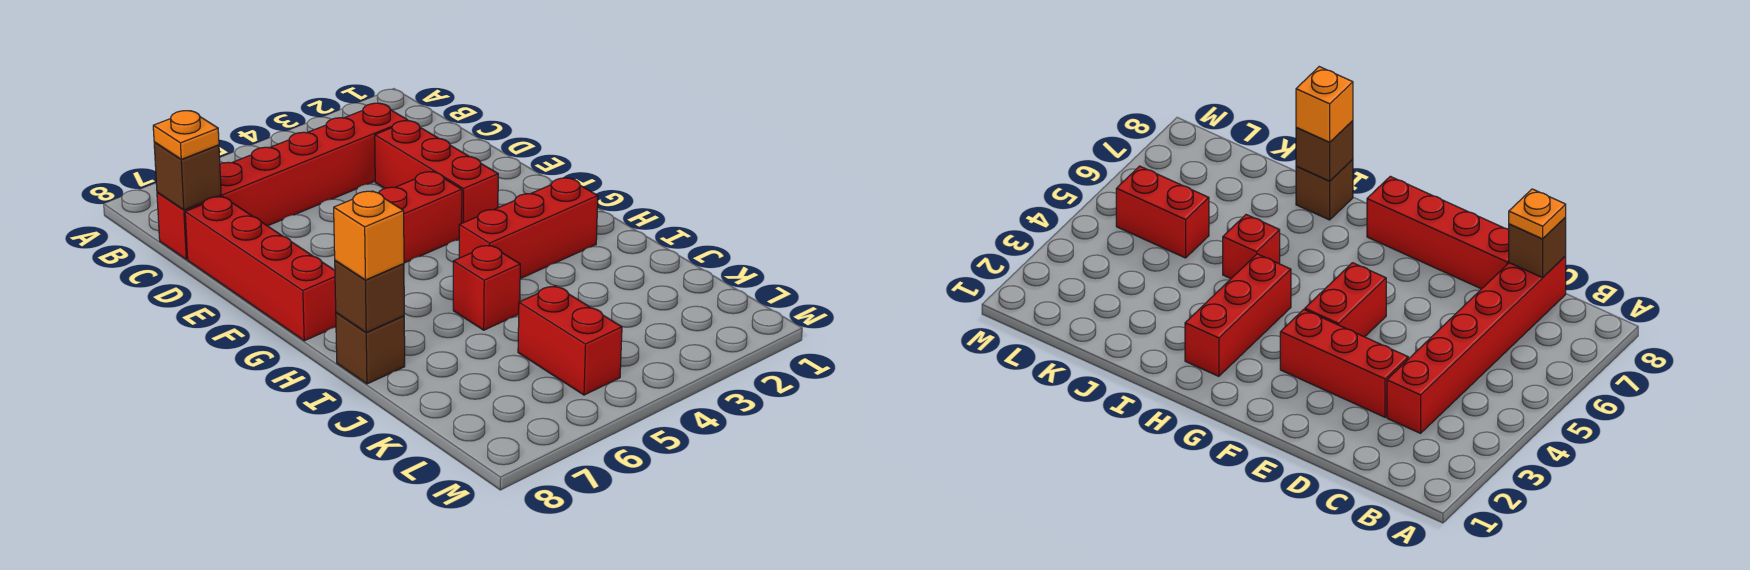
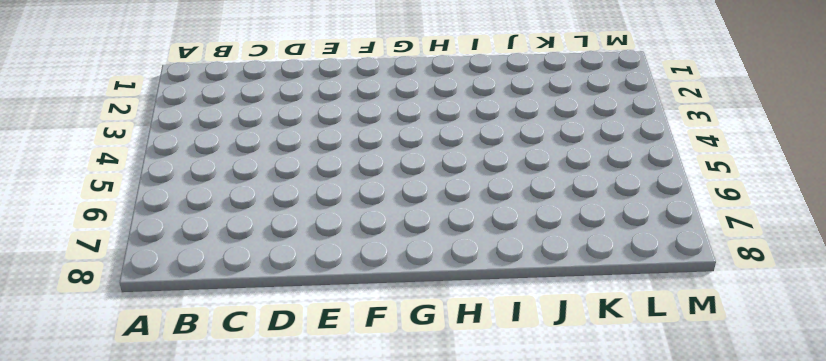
none -> red brick C3:C8 level 1
none -> red brick D3:F3 level 1
none -> red brick D8:G8 level 1

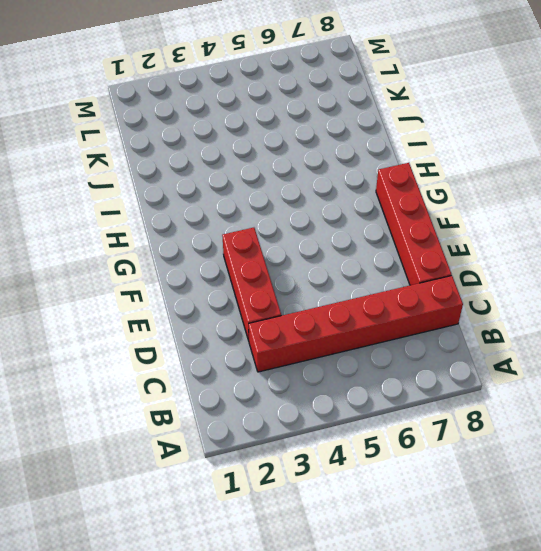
none -> red brick F4:F5 level 1
none -> red brick H2:H4 level 1
none -> red brick I5 level 1

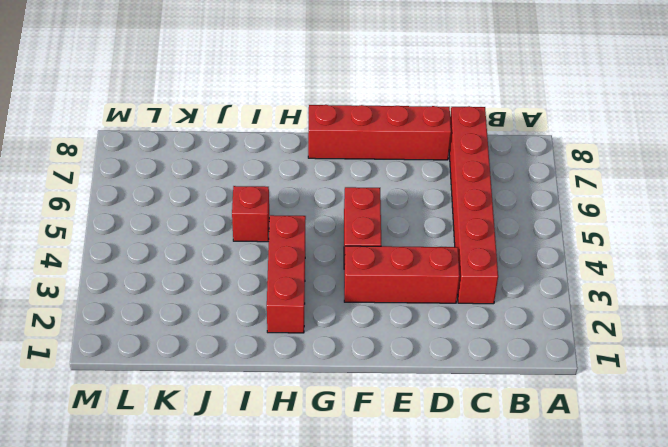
none -> brown brick I8 level 1
none -> red brick K5:L5 level 1
none -> brown brick C8 level 2

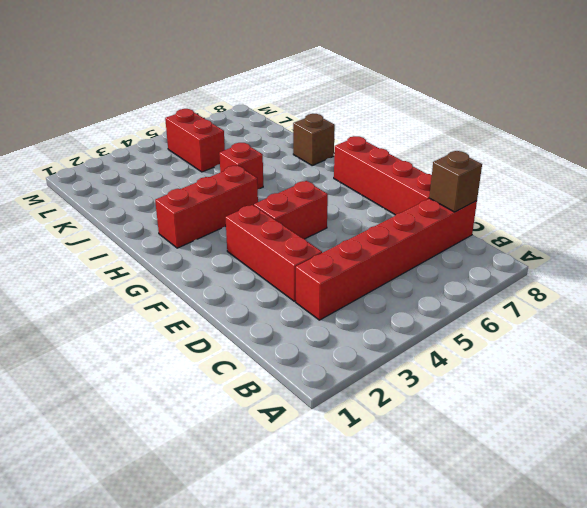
none -> brown brick I8 level 2
none -> orange plate C8 level 3
none -> orange brick I8 level 3

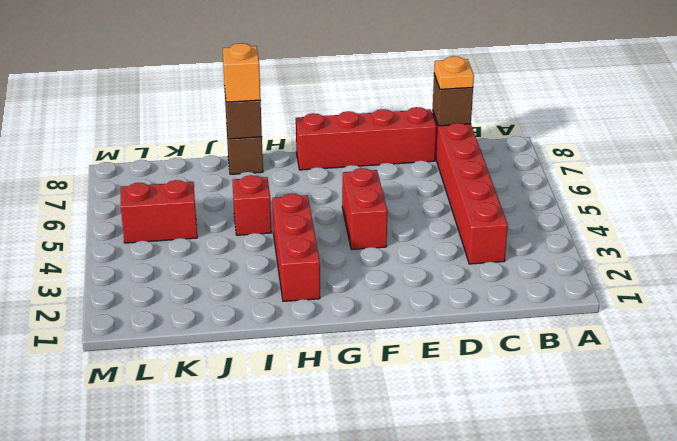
none -> red brick D3:F3 level 1

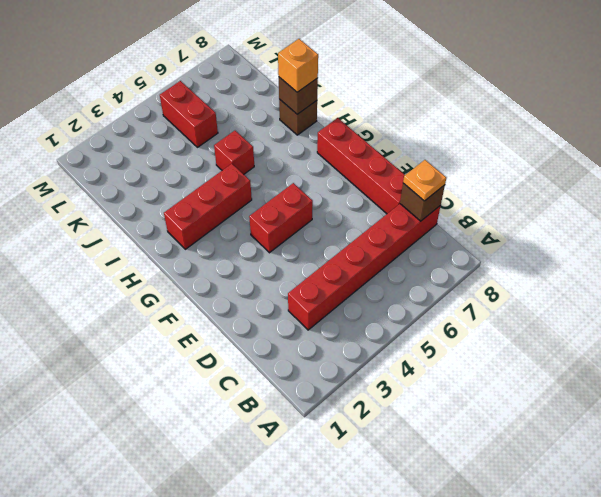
none -> red brick D3:F3 level 1

